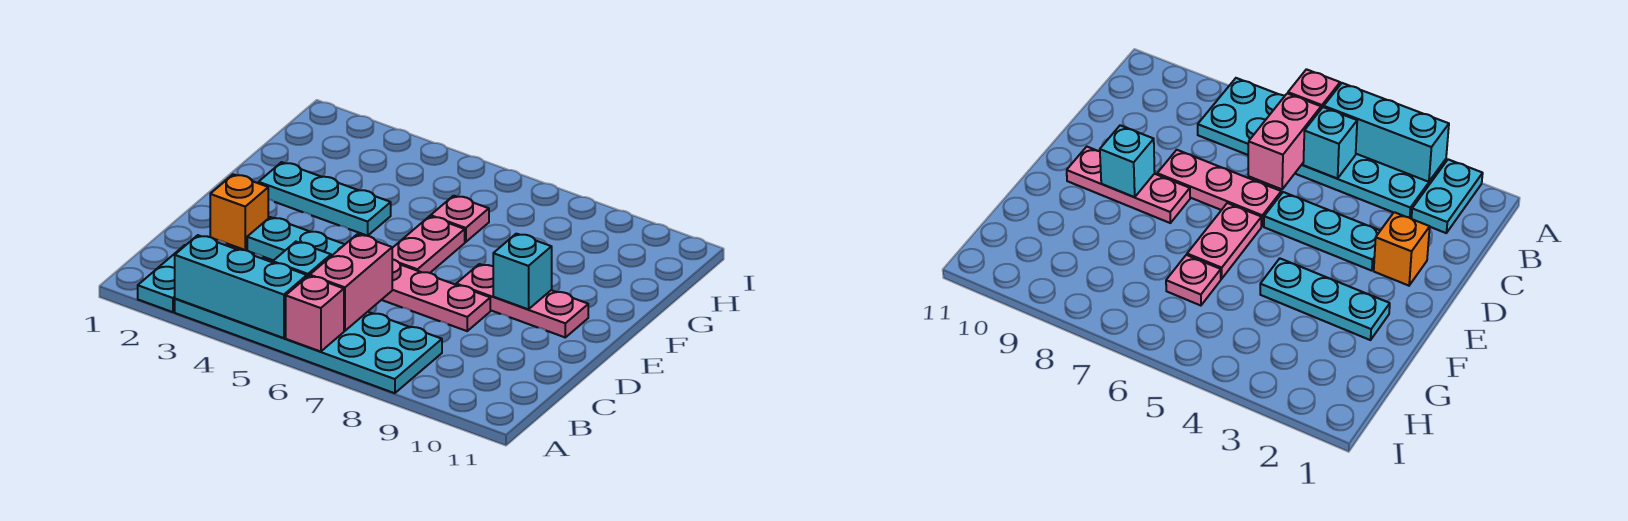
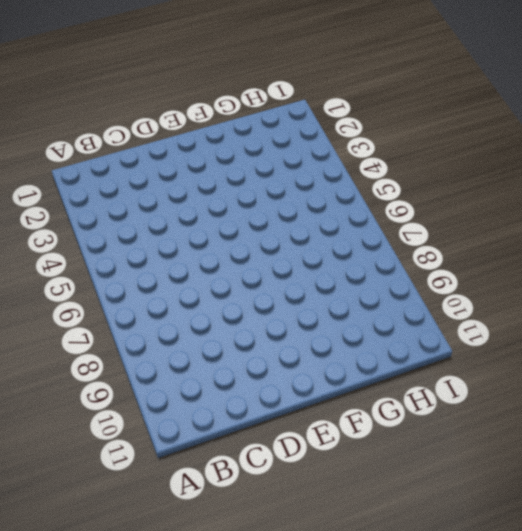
none -> cyan plate A2:B2 level 1
none -> cyan plate A3:B8 level 1
none -> orange brick D2 level 1

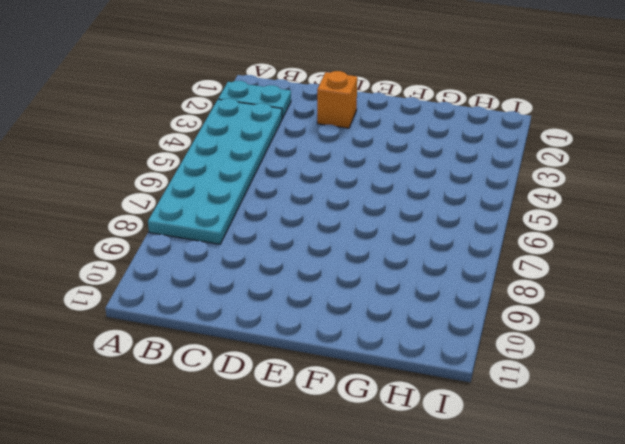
none -> cyan plate D3:D5 level 1
none -> pink plate D6:D8 level 1
none -> pink plate E6:F6 level 1

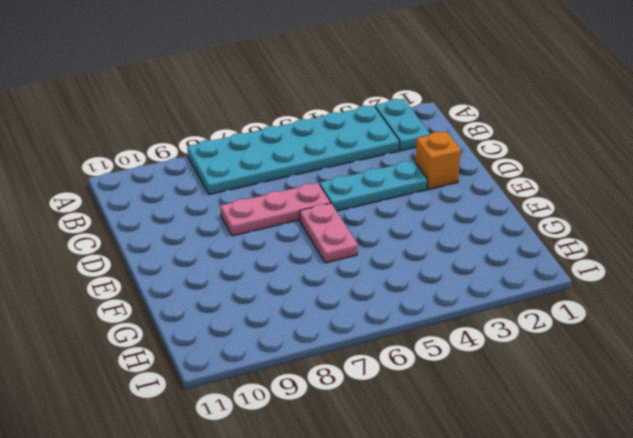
none -> pink plate E8:E10 level 1
none -> cyan plate F2:F4 level 1
none -> pink plate G6 level 1

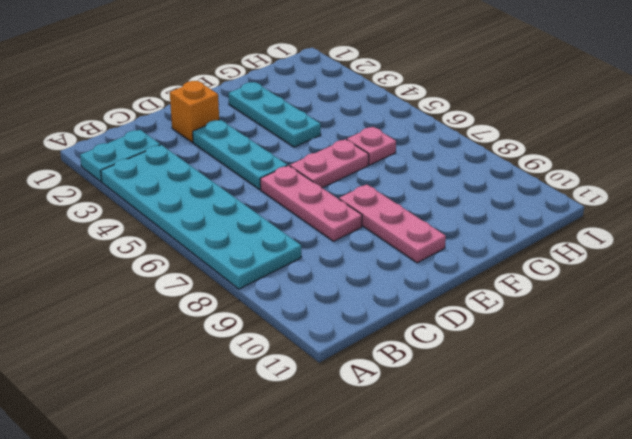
none -> cyan brick A3:A5 level 2
none -> pink brick A6 level 2
none -> cyan brick B5 level 2

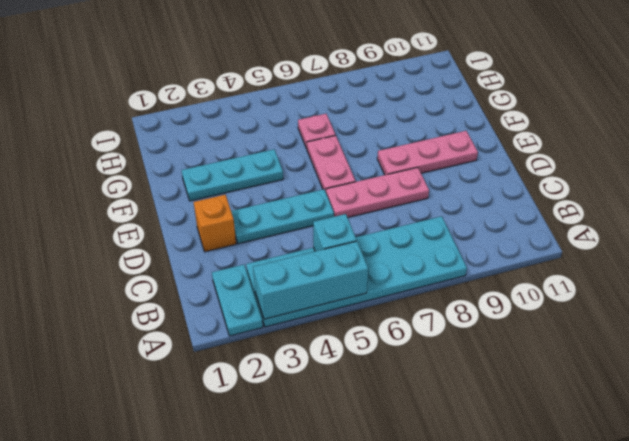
none -> pink brick A6 level 2
none -> pink brick B6:C6 level 2
none -> cyan brick E9 level 2

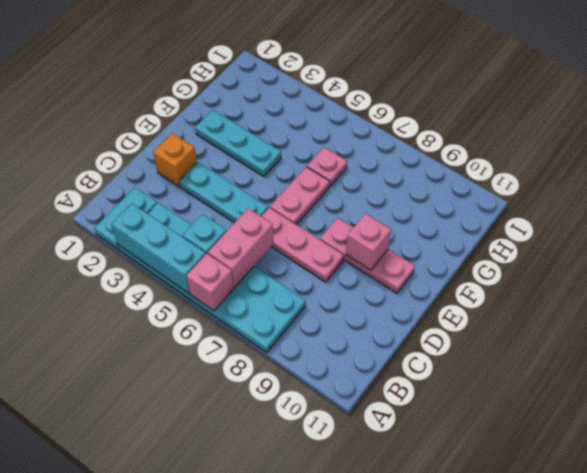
pink brick E9 level 2 -> cyan brick E9 level 2

